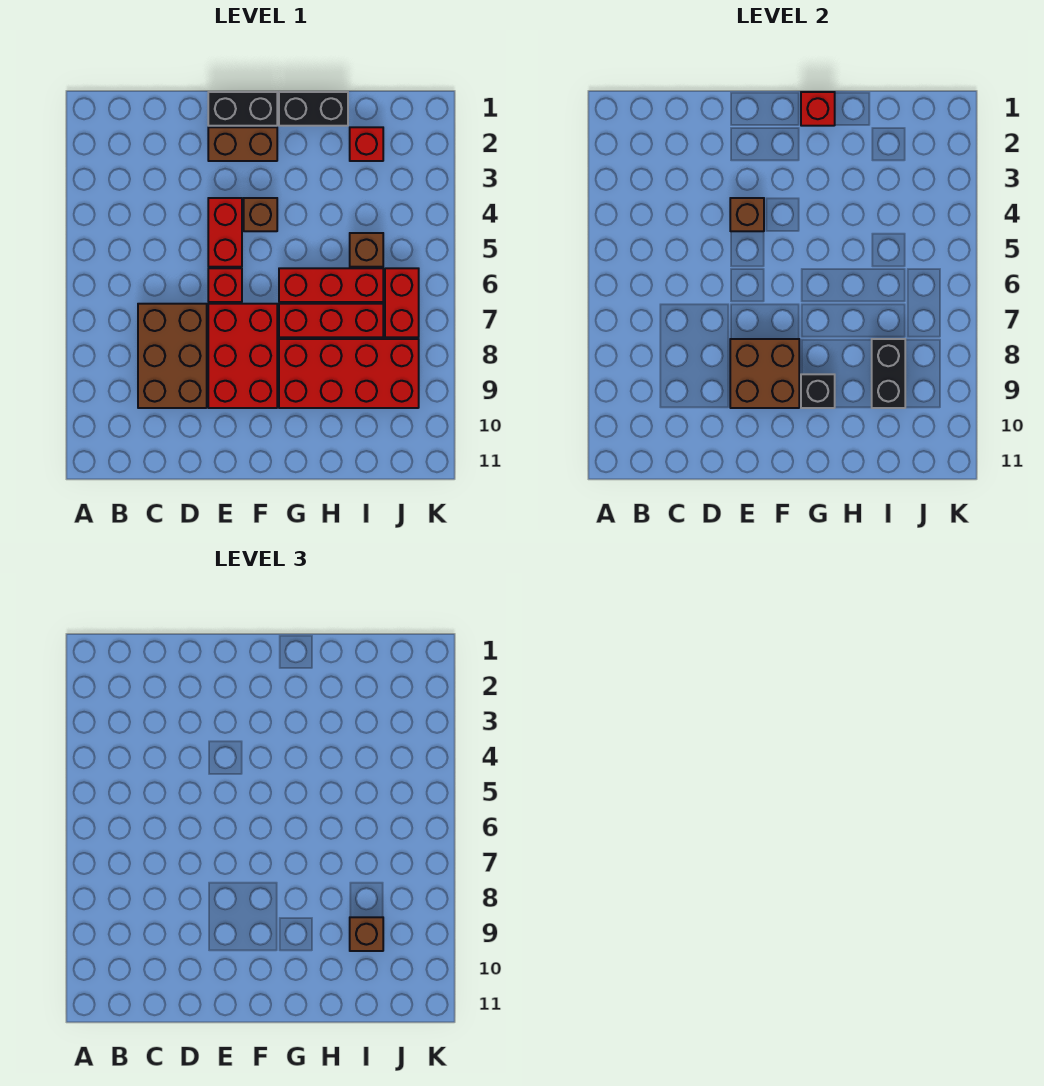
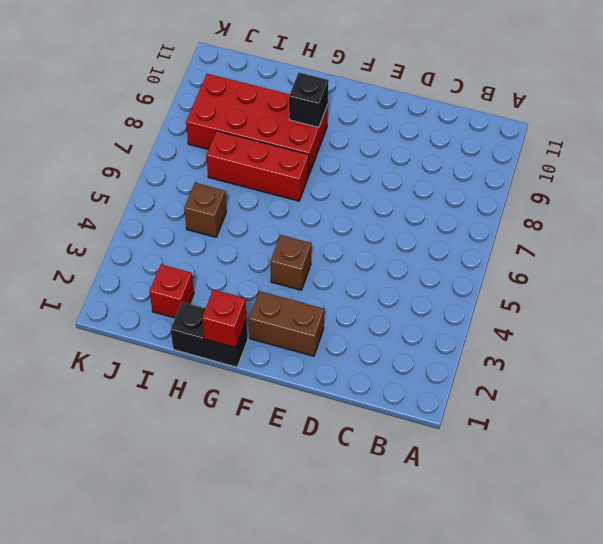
none -> brown brick C7:D9 level 1
none -> black brick E1:F1 level 1
none -> red brick E4:E5 level 1

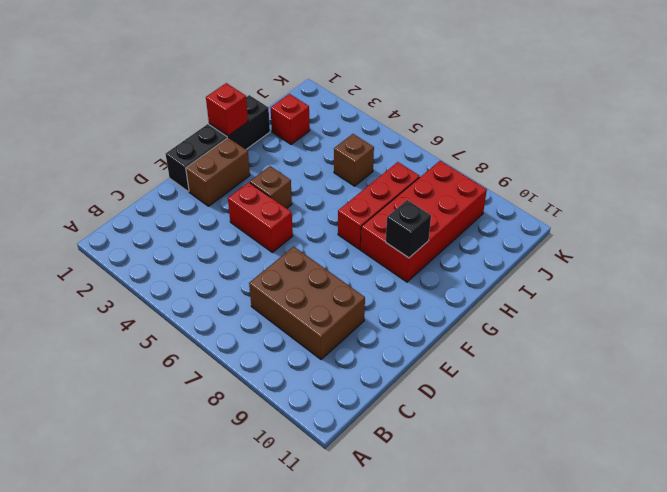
none -> red brick E6 level 1
none -> red brick E7:F9 level 1
none -> red brick G6:I6 level 1

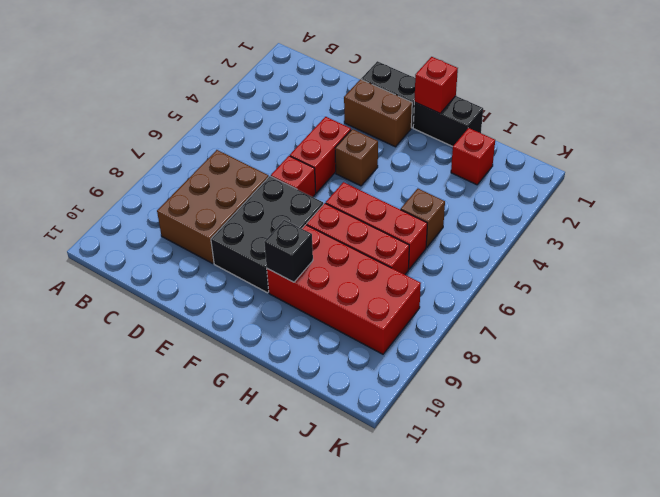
black brick E7:F9 level 1 -> red brick E7:F9 level 1
none -> red brick J6:J7 level 1
none -> brown brick E4 level 2
none -> brown brick E8:F9 level 2

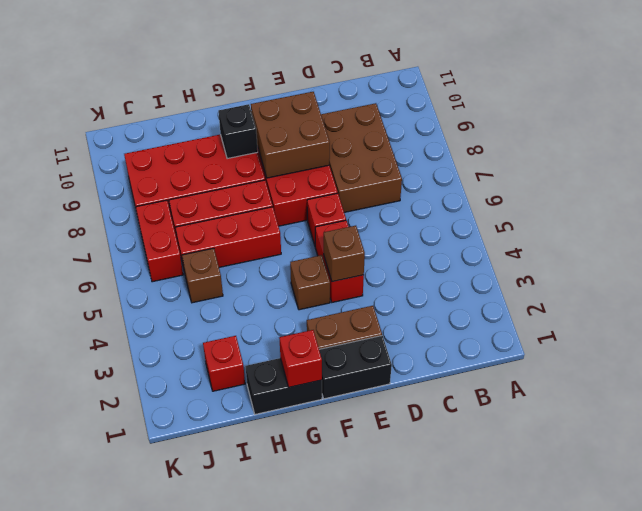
none -> black brick I8:I9 level 2
none -> brown brick I9 level 3

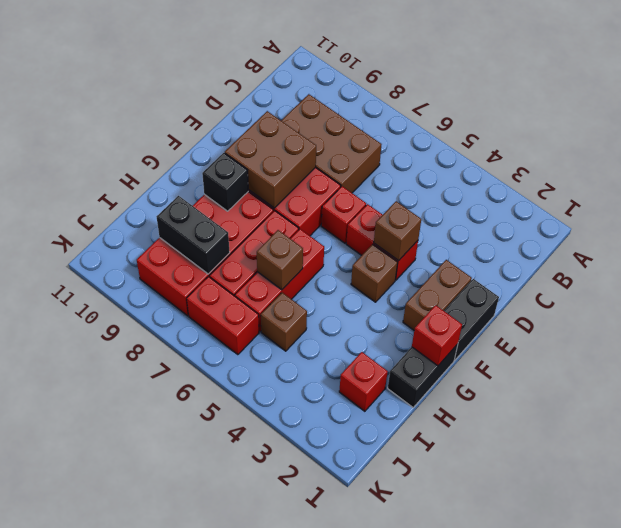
brown brick H6 level 2 -> brown brick I9 level 3

